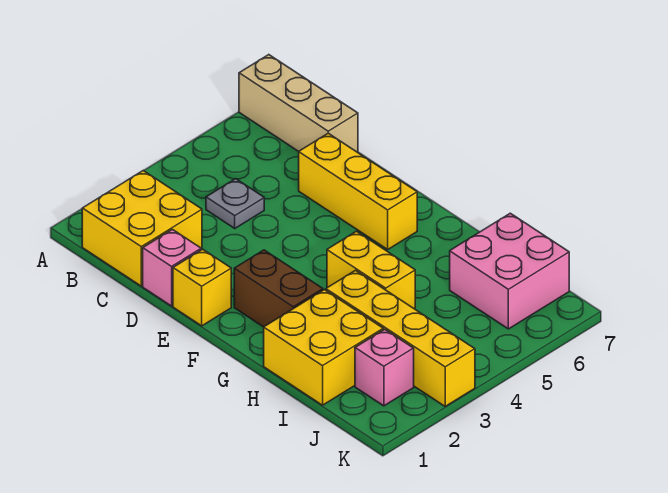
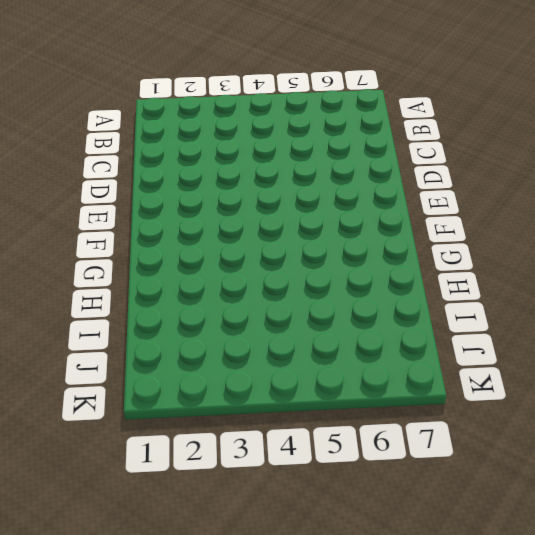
none -> tan brick A7:C7 level 1
none -> yellow brick B1:C2 level 1
none -> grey plate C4 level 1

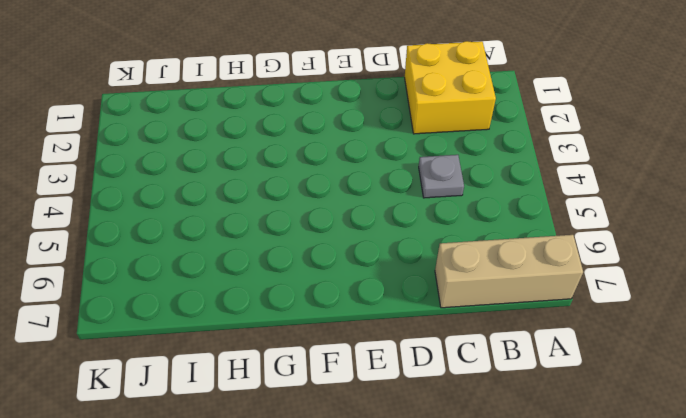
none -> pink brick D1 level 1
none -> yellow brick D6:F6 level 1
none -> yellow brick E1 level 1

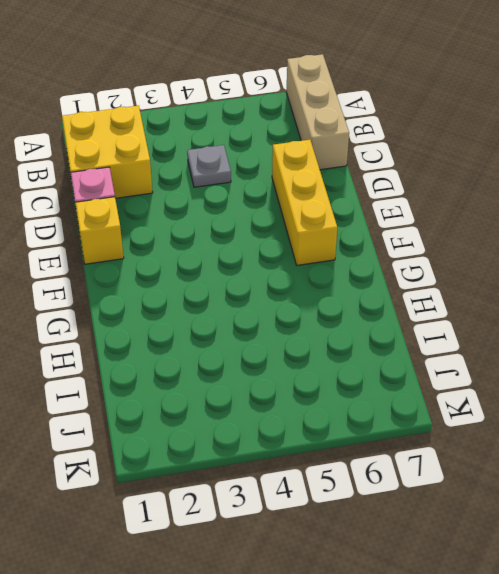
none -> brown brick F2:G2 level 1
none -> yellow brick G4:H4 level 1
none -> yellow brick H1:I2 level 1

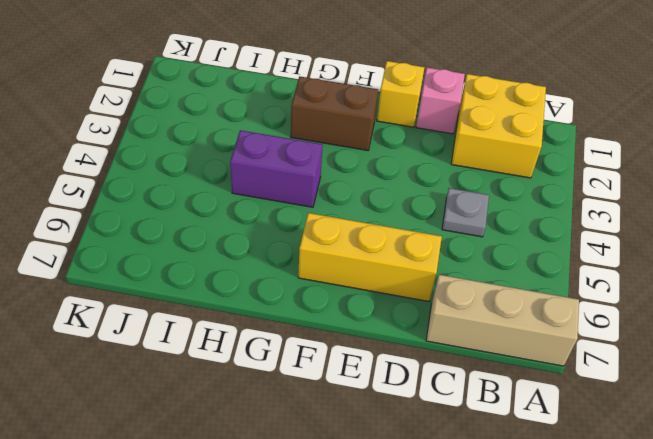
purple brick G4:H4 level 1 -> yellow brick G4:H4 level 1
none -> yellow brick H1:I2 level 1
none -> yellow brick H3:K3 level 1
none -> pink brick I6:J7 level 1

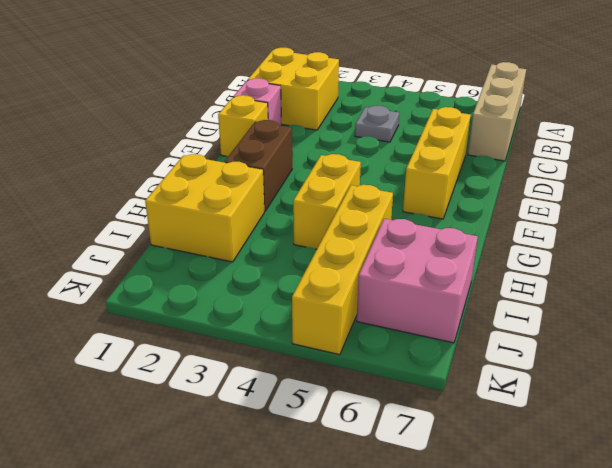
yellow brick H5:K5 level 1 -> yellow brick H3:K3 level 1
none -> pink brick J2 level 1

